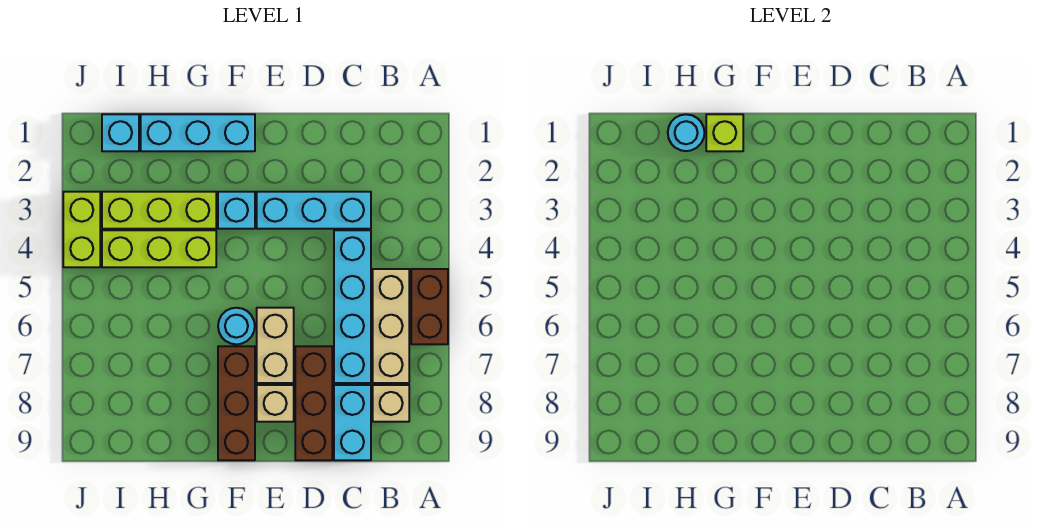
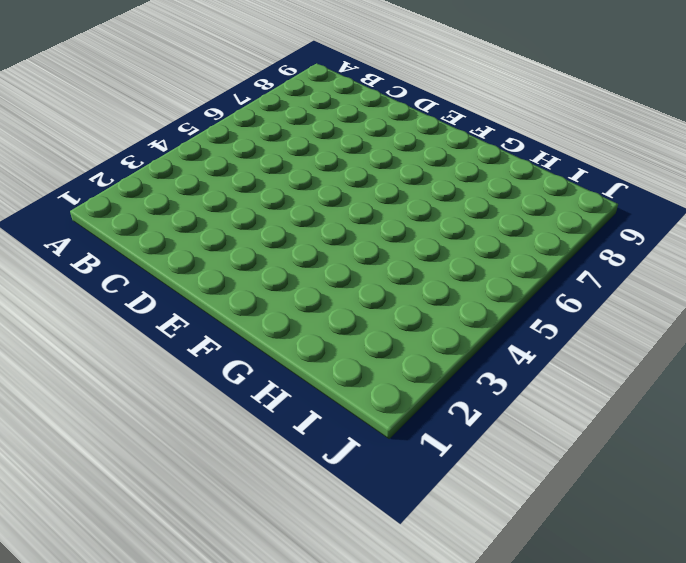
none -> brown brick A5:A6 level 1
none -> tan brick B5:B7 level 1
none -> tan brick B8 level 1

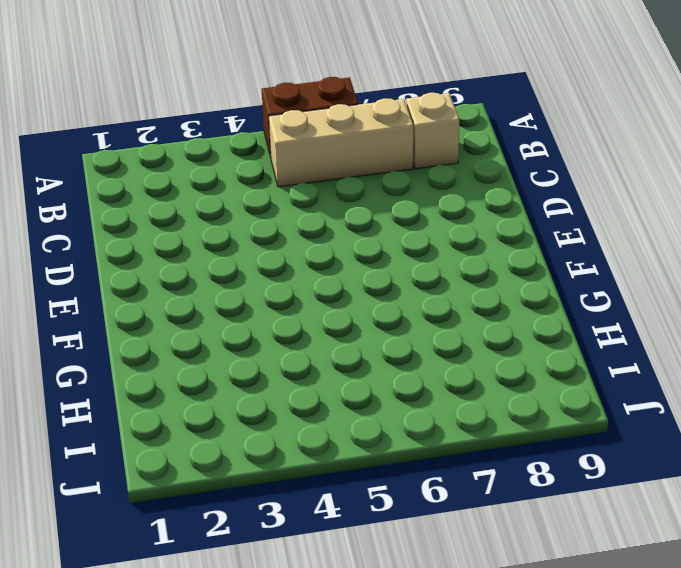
none -> cyan brick C3:E3 level 1
none -> cyan brick C4:C7 level 1
none -> cyan brick C8:C9 level 1

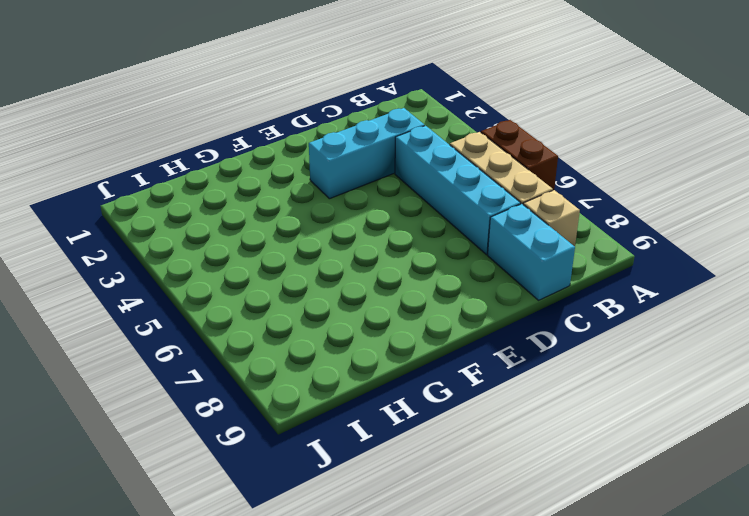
none -> brown brick D7:D9 level 1
none -> tan brick E6:E7 level 1
none -> tan brick E8 level 1

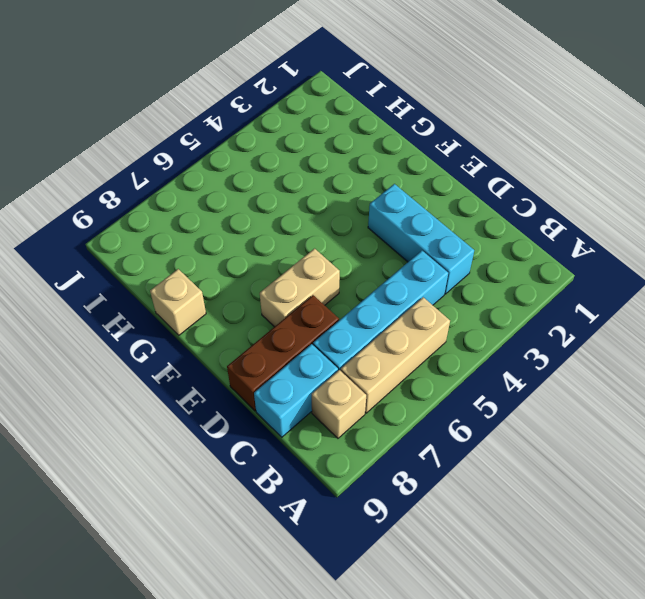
tan brick G9 level 1 -> tan brick E8 level 1
none -> brown brick A5:A6 level 1
none -> cyan brick F1:H1 level 1
none -> cyan brick F3 level 1

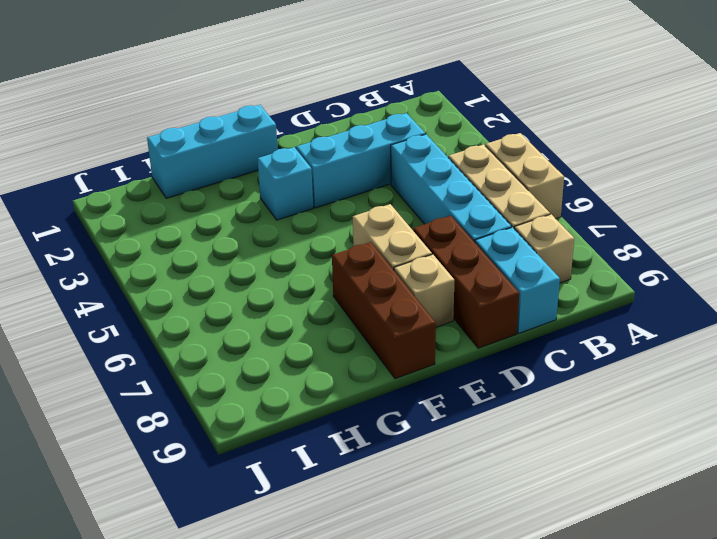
tan brick A5:A6 level 1 -> brown brick A5:A6 level 1
none -> cyan round brick F6 level 1
none -> lime brick G3:I3 level 1
none -> lime brick G4:I4 level 1

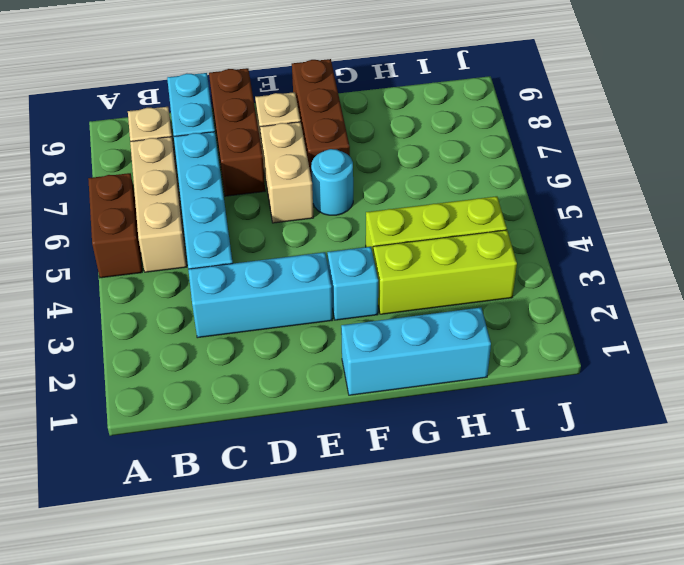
none -> cyan brick I1 level 1
none -> lime brick J3:J4 level 1
none -> lime brick G1 level 2

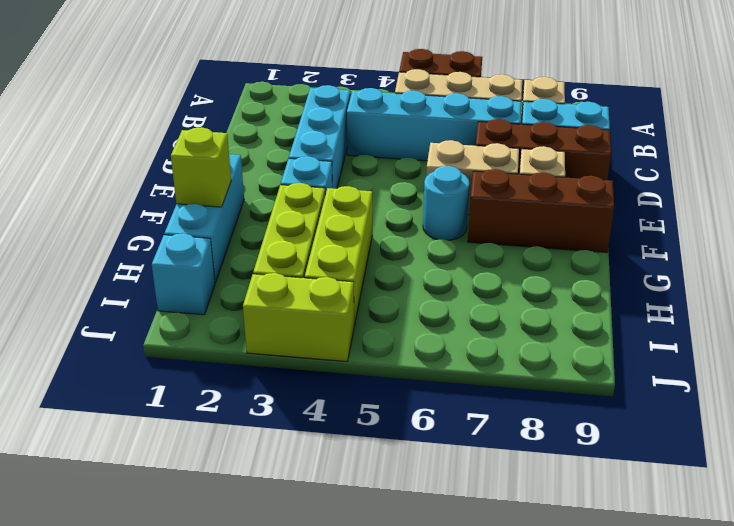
none -> cyan round brick H1 level 2

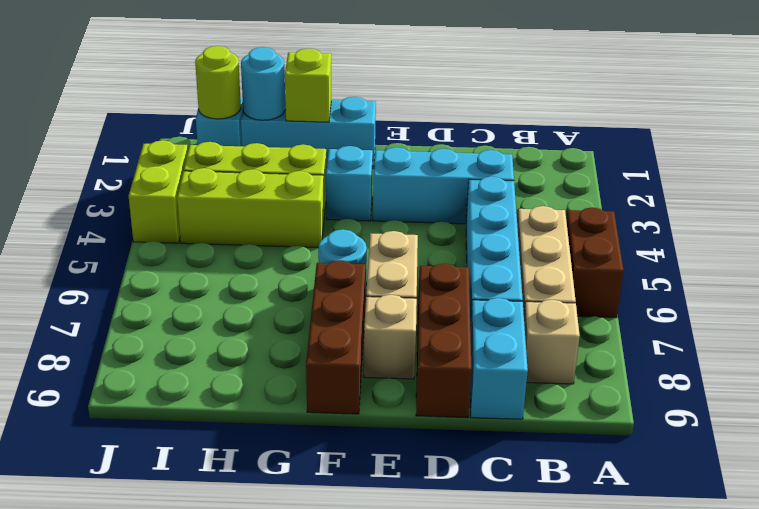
lime round brick I1 level 2 -> none

